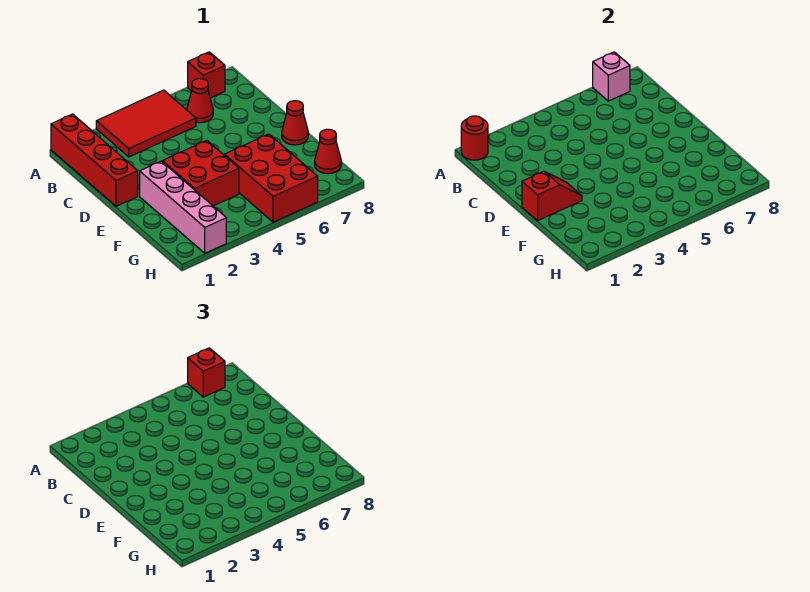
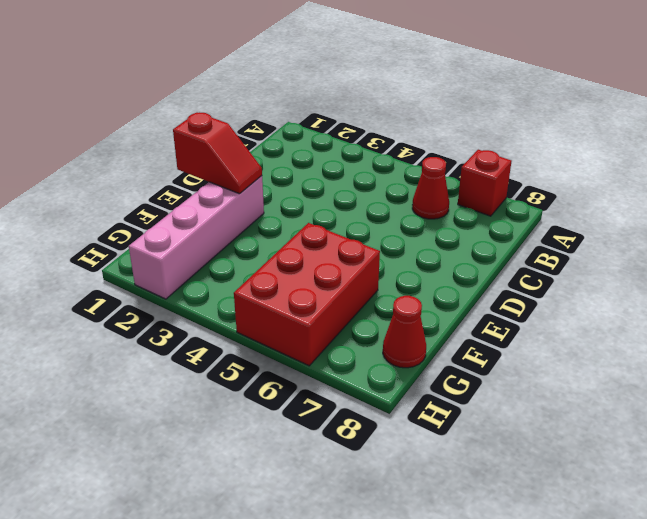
none -> red brick A1:D1 level 1
none -> red tile A3:B5 level 1
none -> red brick E3:F4 level 1

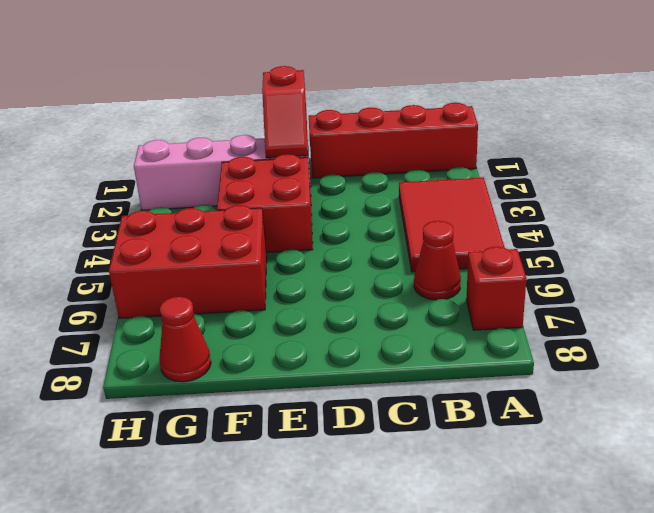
none -> red cone E8 level 1
none -> red round brick A1 level 2
none -> pink brick A7 level 2

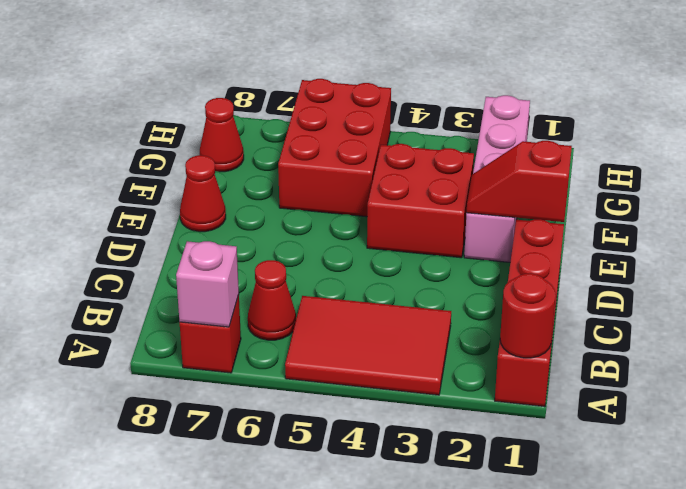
none -> red brick A7 level 3

